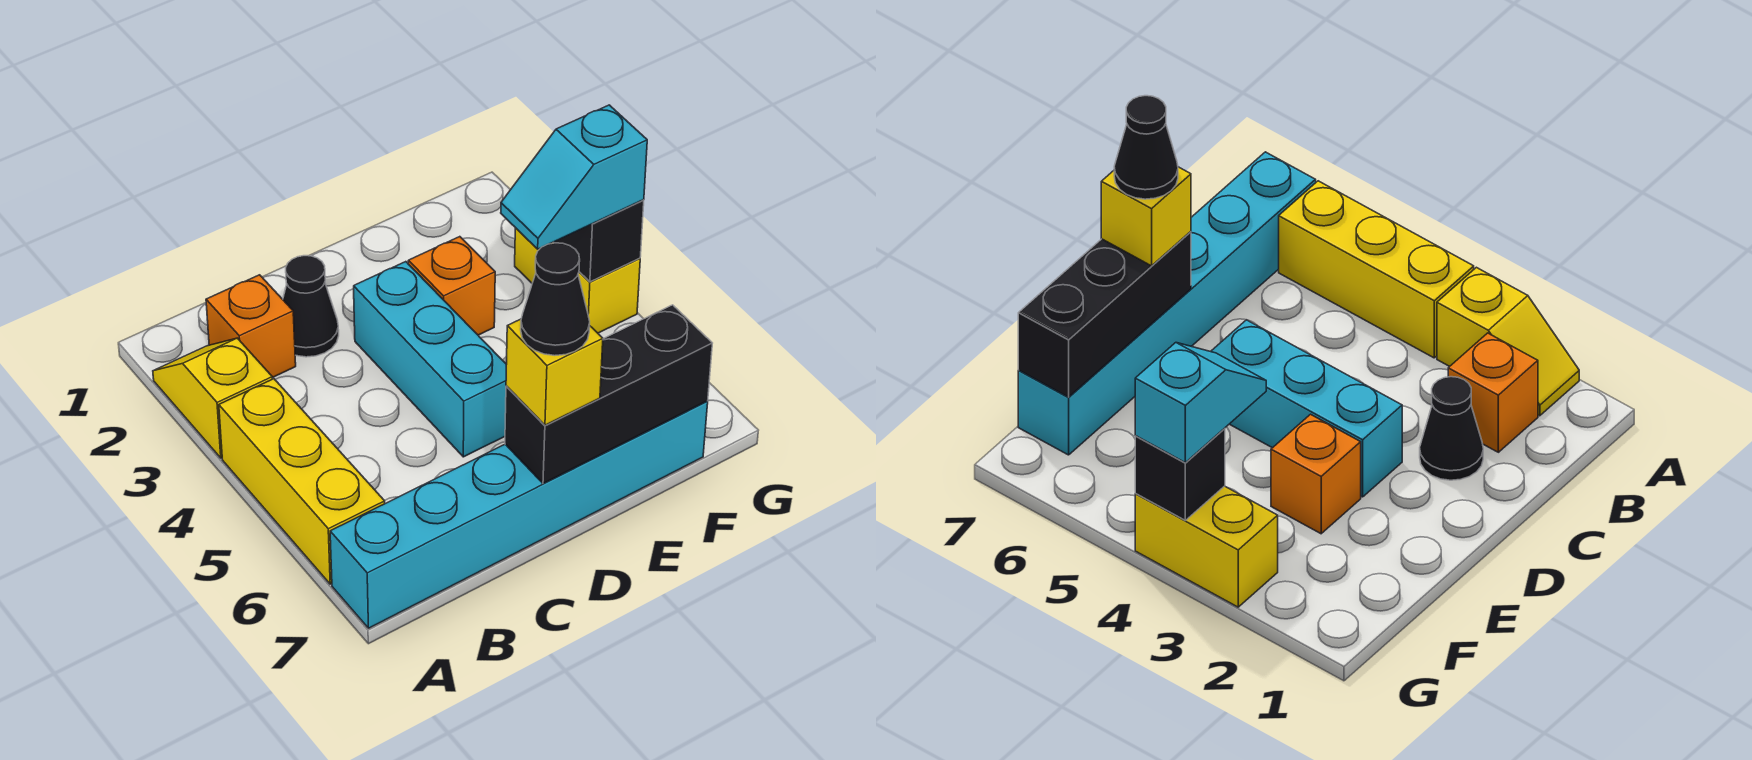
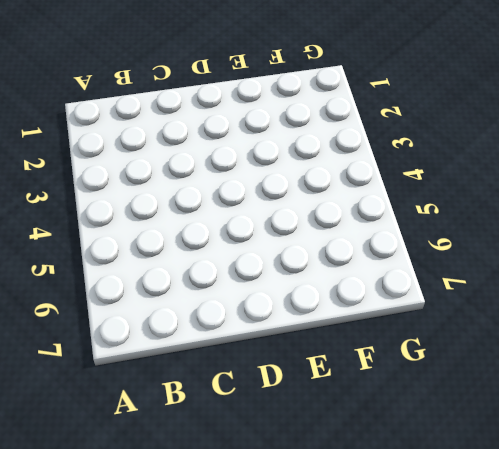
none -> yellow slope A2:A3 level 1 top 3
none -> yellow brick A4:A6 level 1
none -> cyan brick A7:F7 level 1

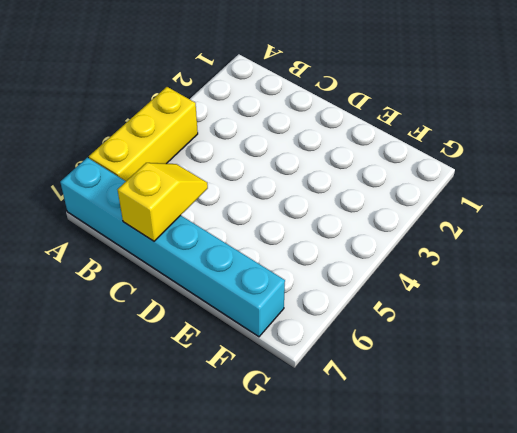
yellow slope C6:C7 level 2 top 7 -> yellow slope A2:A3 level 1 top 3
none -> orange brick B2 level 1
none -> black cone C2 level 1
none -> cyan brick D3:D5 level 1

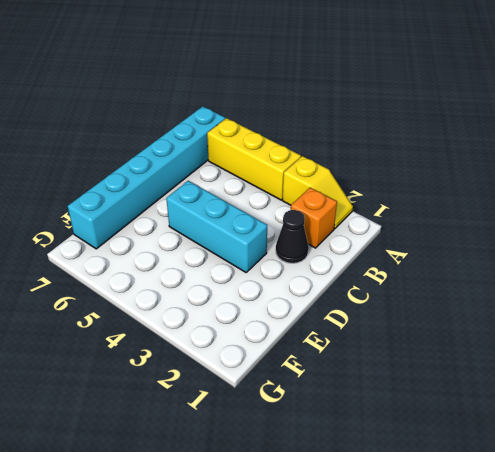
none -> orange brick E3 level 1
none -> yellow brick G3:G4 level 1
none -> black brick D7:F7 level 2

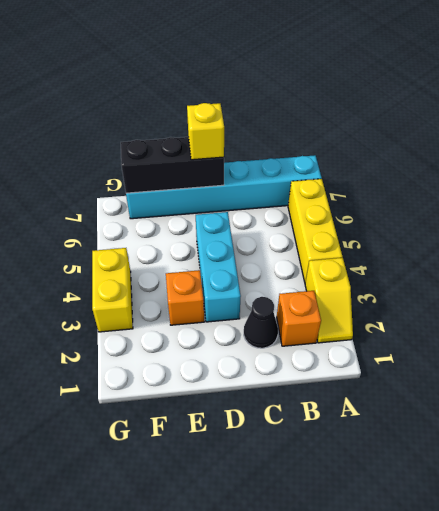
none -> black brick G4 level 2
none -> cyan slope F4:G4 level 3 top G
none -> black cone D7 level 4

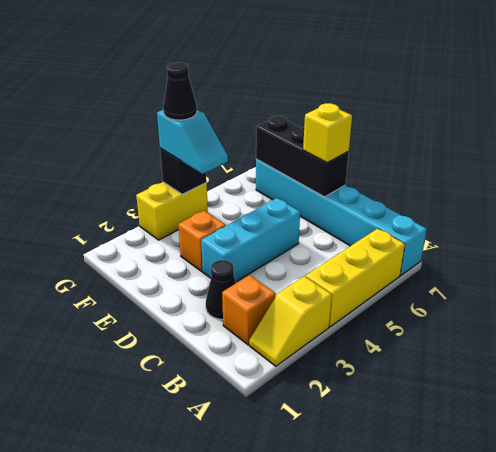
black cone G4 level 4 -> black cone D7 level 4

